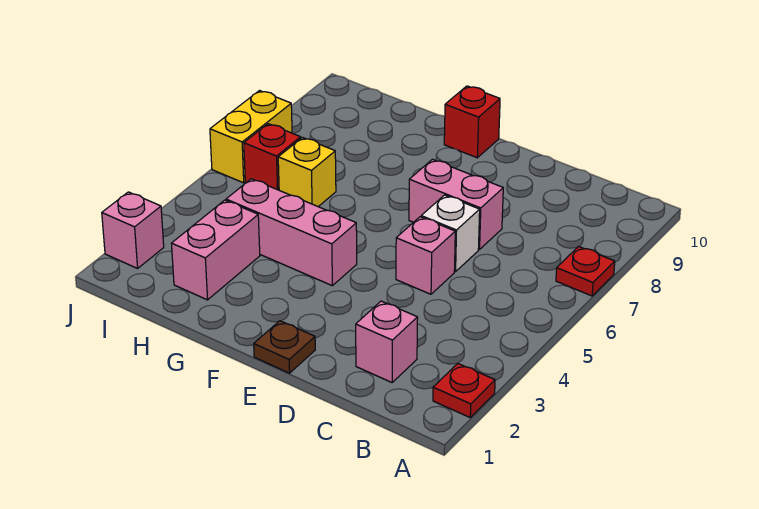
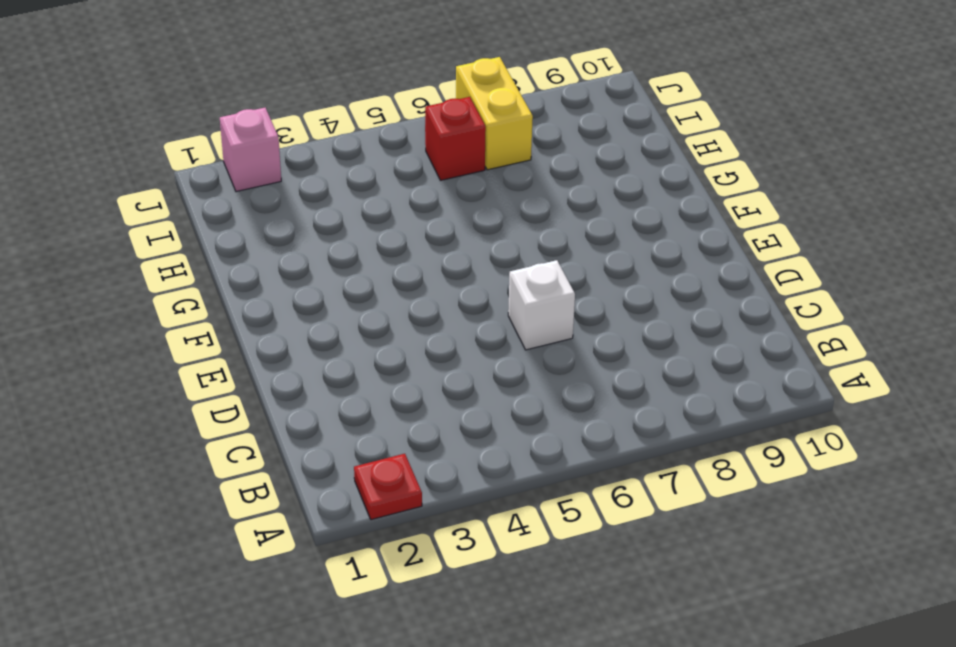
yellow brick I7:J7 level 1 -> yellow brick J6:J7 level 1
none -> red plate A7 level 1
none -> pink brick C2 level 1
none -> pink brick D5 level 1

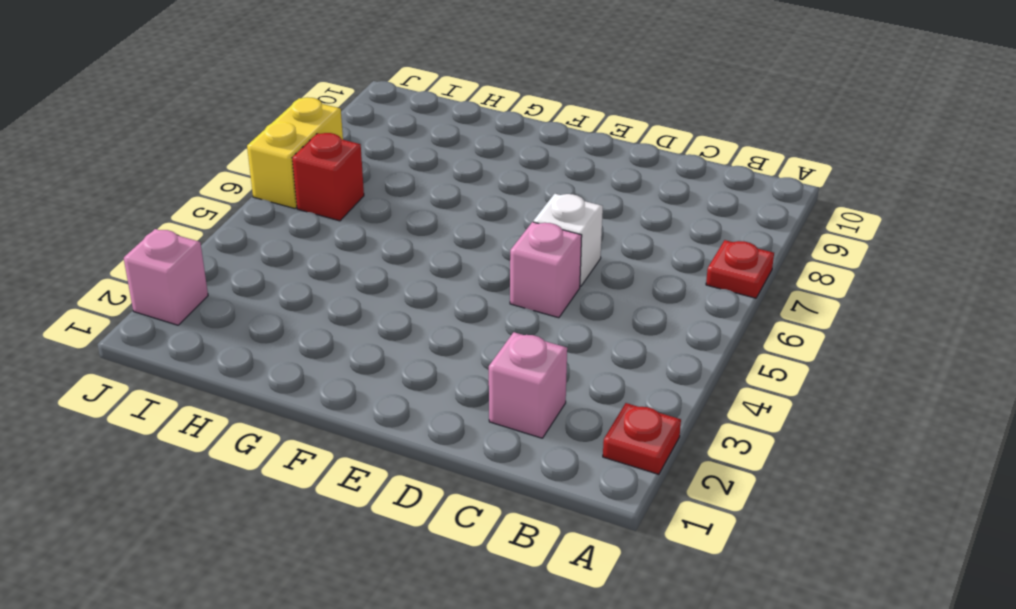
none -> pink brick D7:E7 level 1
none -> brown plate E1 level 1
none -> pink brick F4:H4 level 1

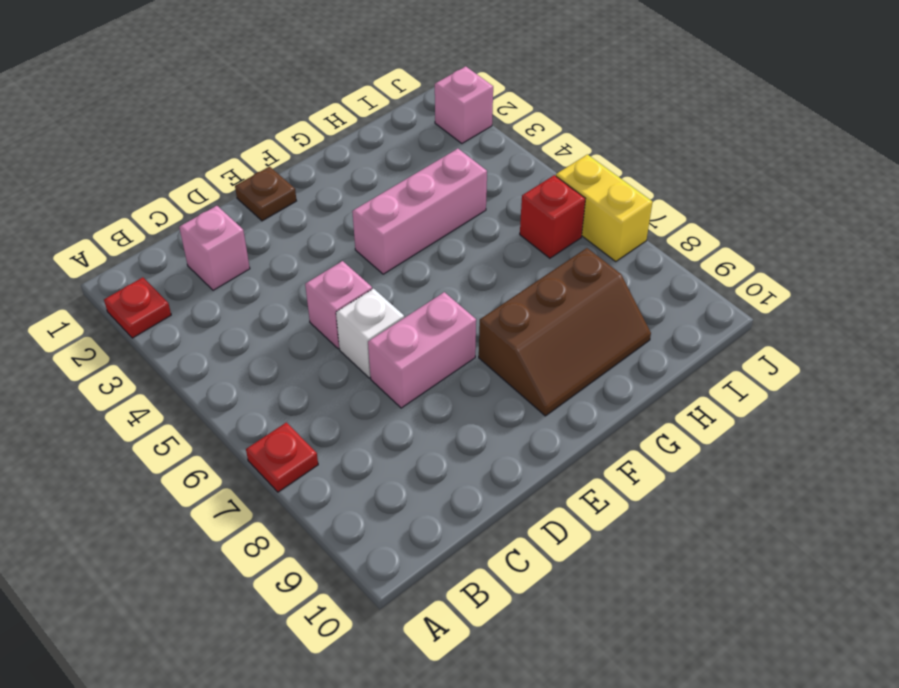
brown slope F8:H9 level 1 top 8 -> none
none -> red brick F10 level 1
none -> pink brick H2:H3 level 1
none -> yellow brick H6 level 1

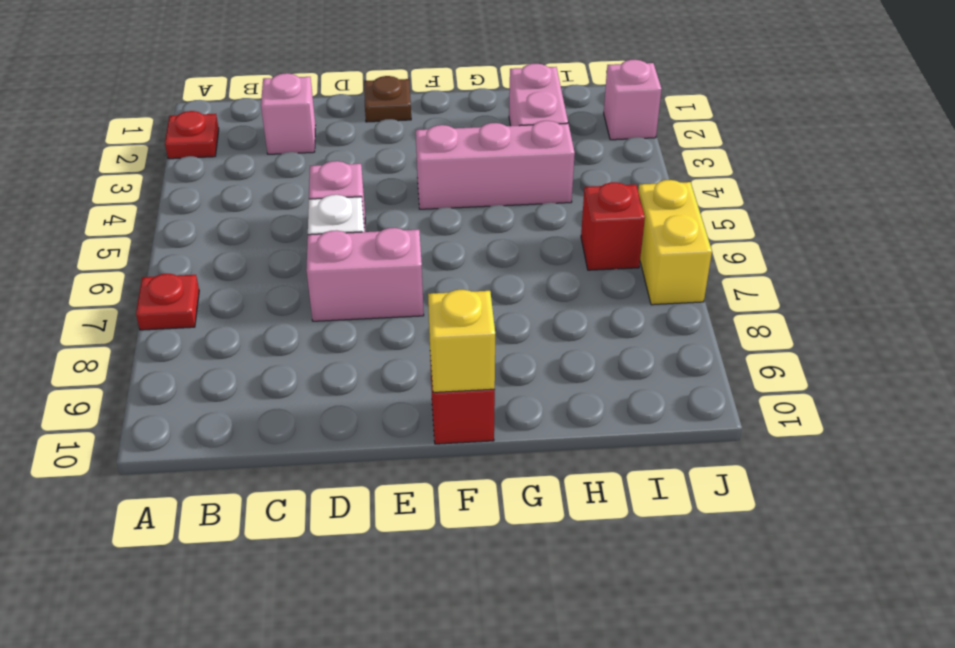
yellow brick F10 level 2 -> yellow brick H6 level 1

